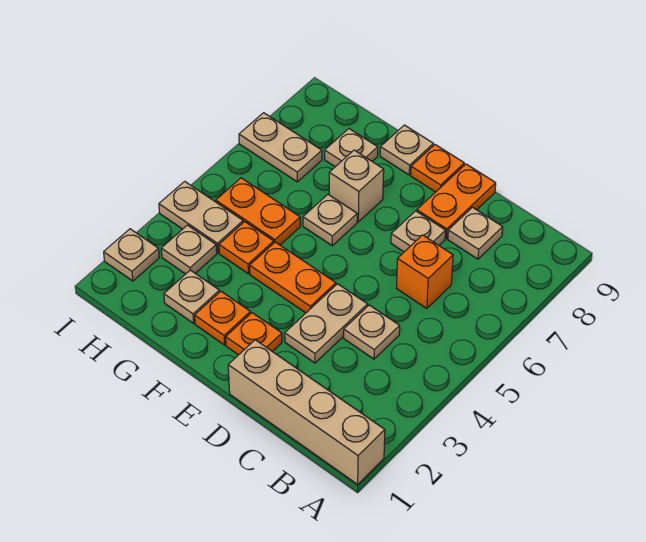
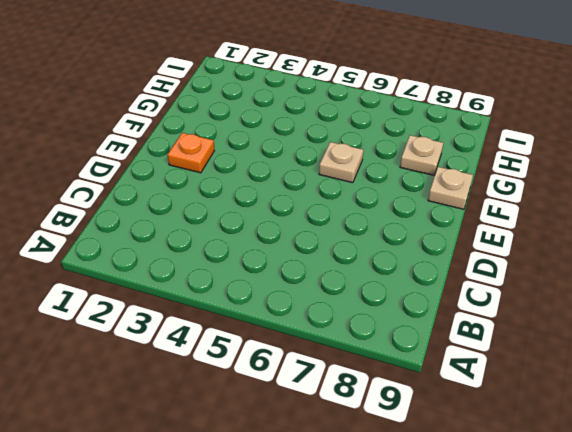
none -> tan brick A1:D1 level 1
none -> tan plate C4 level 1
none -> orange brick C6 level 1

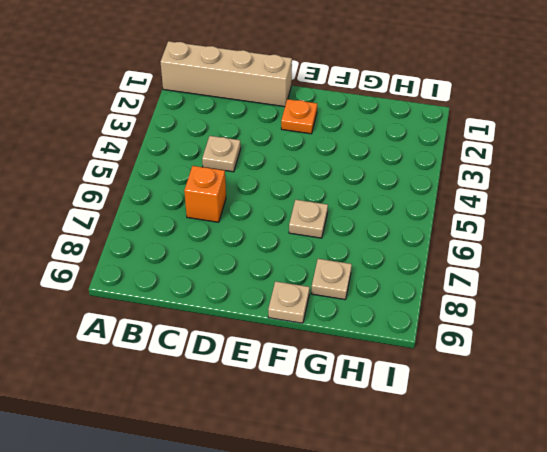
none -> tan plate C8 level 1
none -> tan plate D3:D4 level 1
none -> tan plate D7 level 1

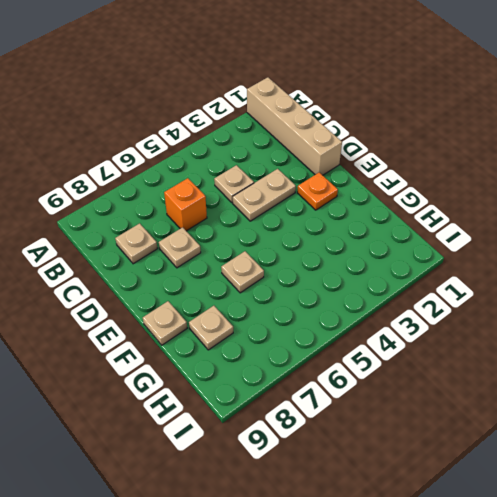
none -> orange plate D8:D9 level 1
none -> orange plate E4:F4 level 1
none -> orange plate E9 level 1

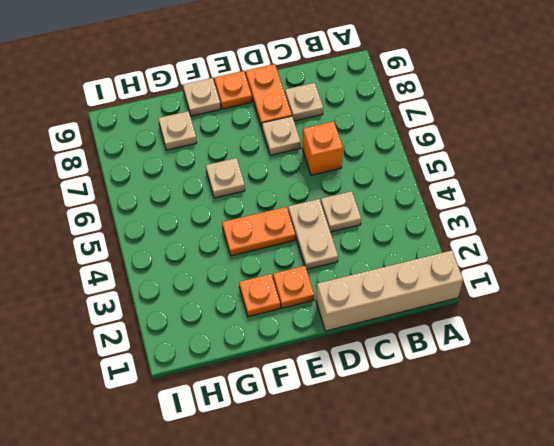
none -> tan brick F7 level 1
none -> tan plate G2 level 1
none -> orange plate G4 level 1

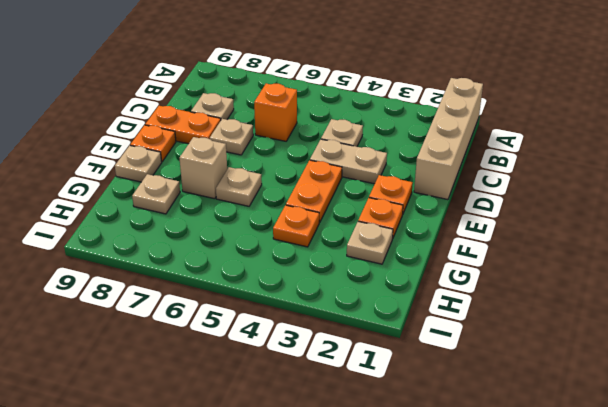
none -> orange plate G5:H5 level 1
none -> tan plate H3 level 1
none -> tan plate H4:I4 level 1

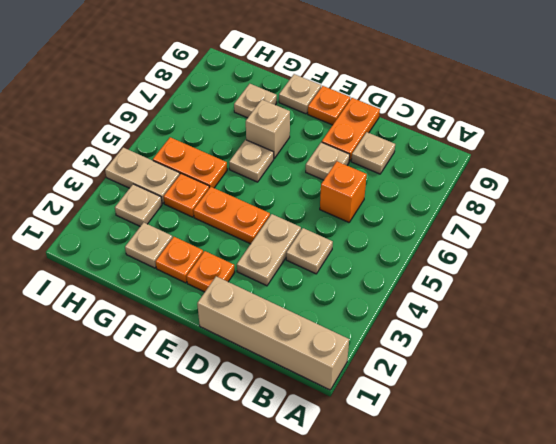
none -> tan plate H7:I7 level 1
none -> tan plate I2 level 1

